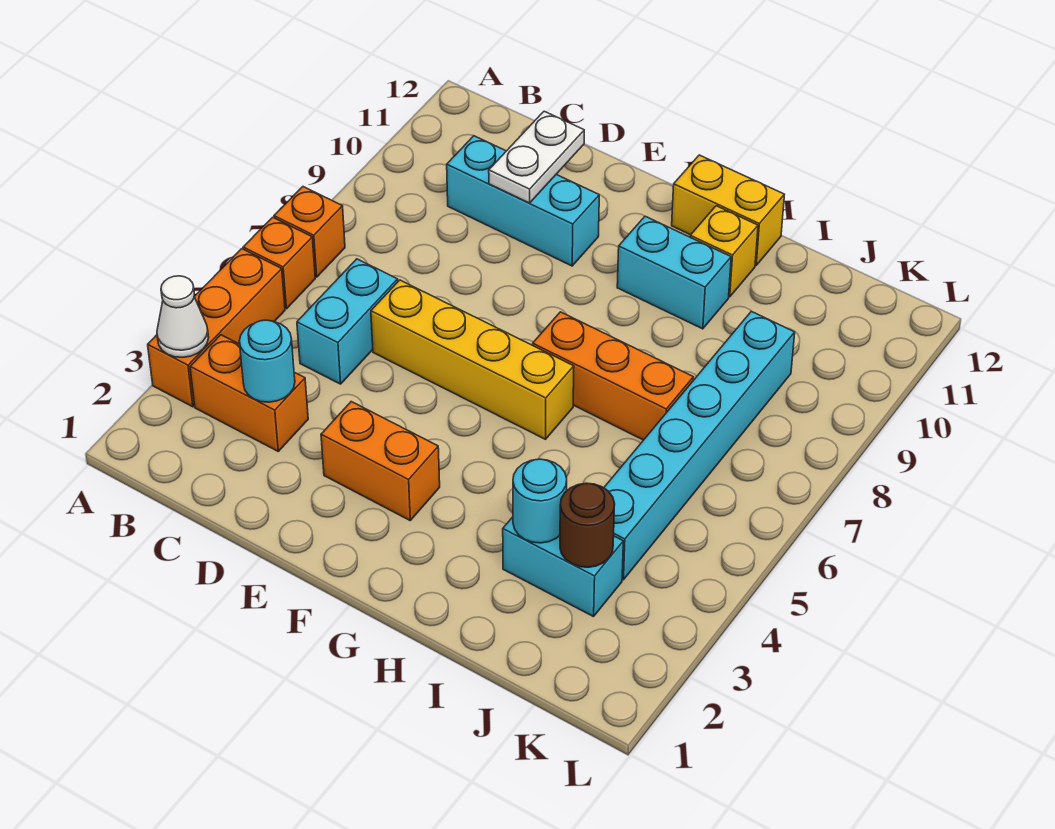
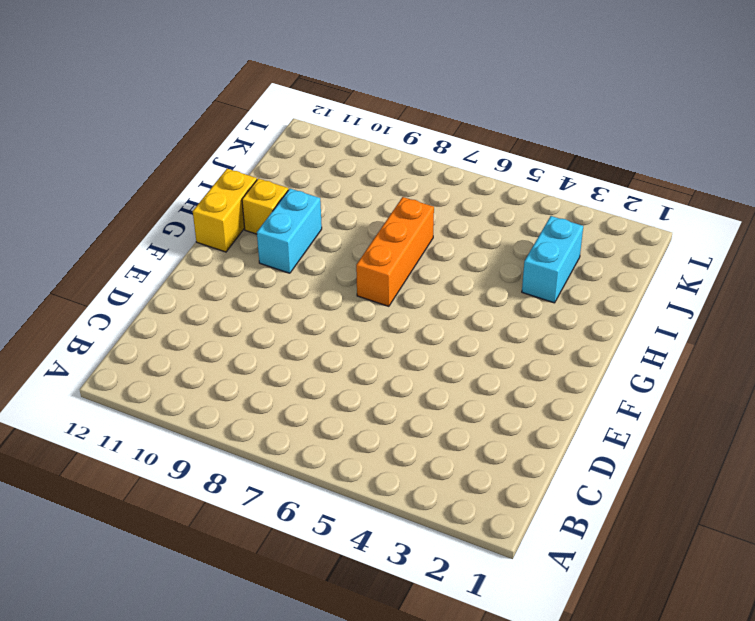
none -> orange brick A3:A5 level 1
none -> orange brick A6 level 1
none -> orange brick A7 level 1

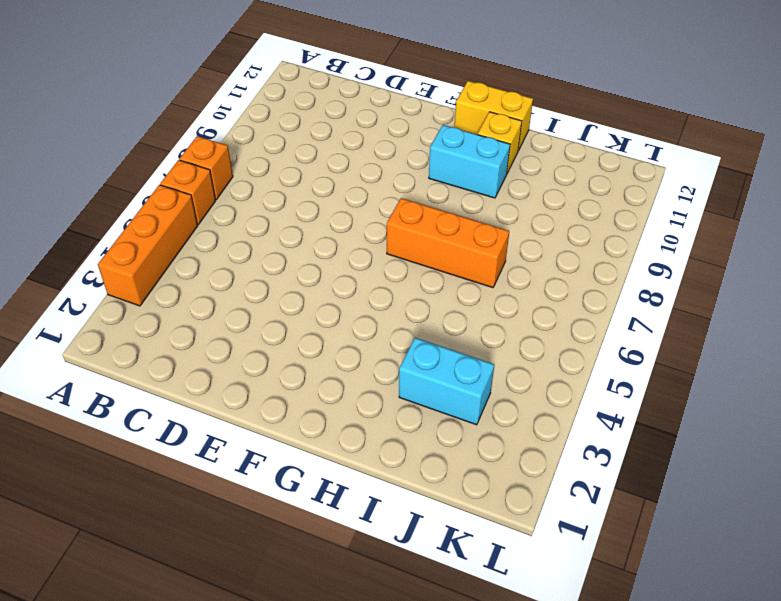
none -> orange brick B3:C3 level 1
none -> cyan brick C5:C6 level 1
none -> cyan brick C10:E10 level 1

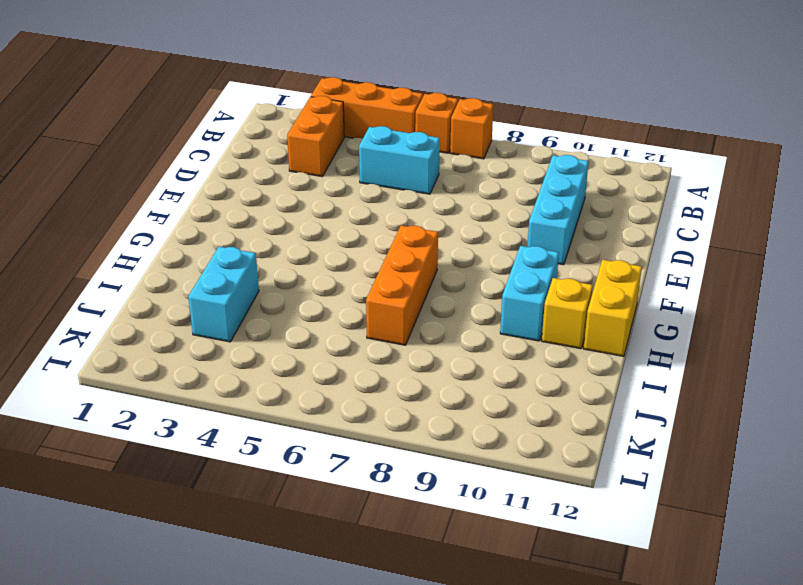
none -> yellow brick D6:G6 level 1
none -> orange brick E3:F3 level 1
none -> cyan brick J4:J9 level 1

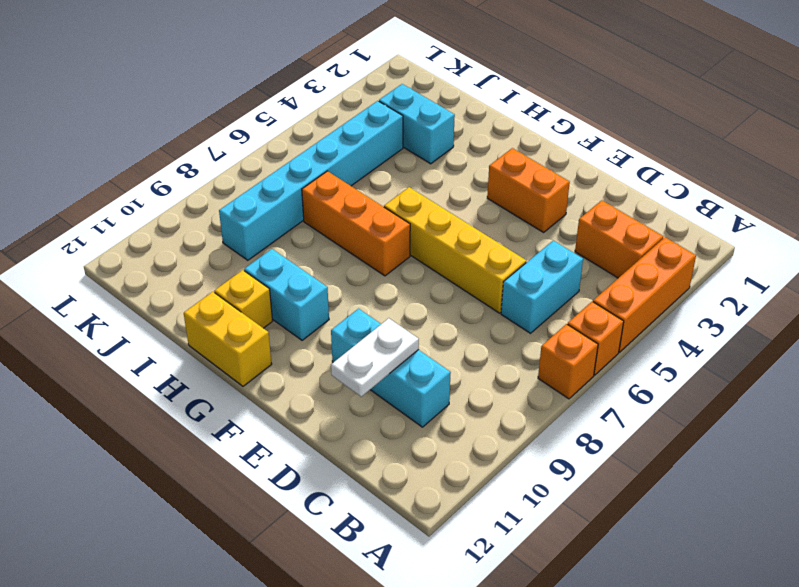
none -> white cone A3 level 2
none -> cyan round brick C3 level 2
none -> cyan round brick I3 level 2

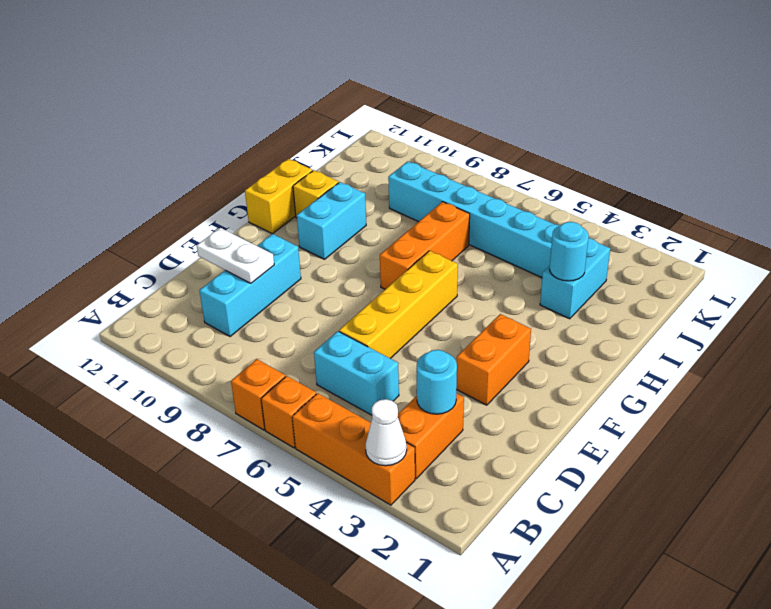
none -> brown round brick J3 level 2

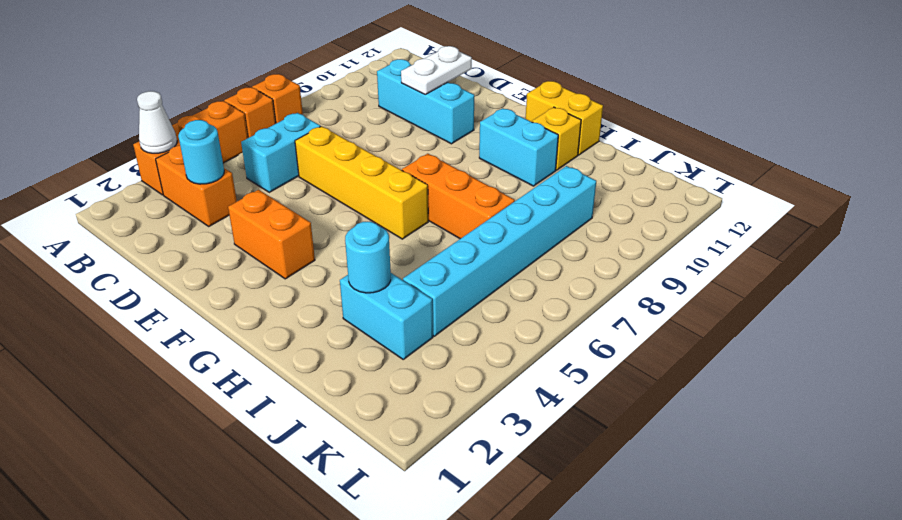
none -> brown round brick J3 level 2

